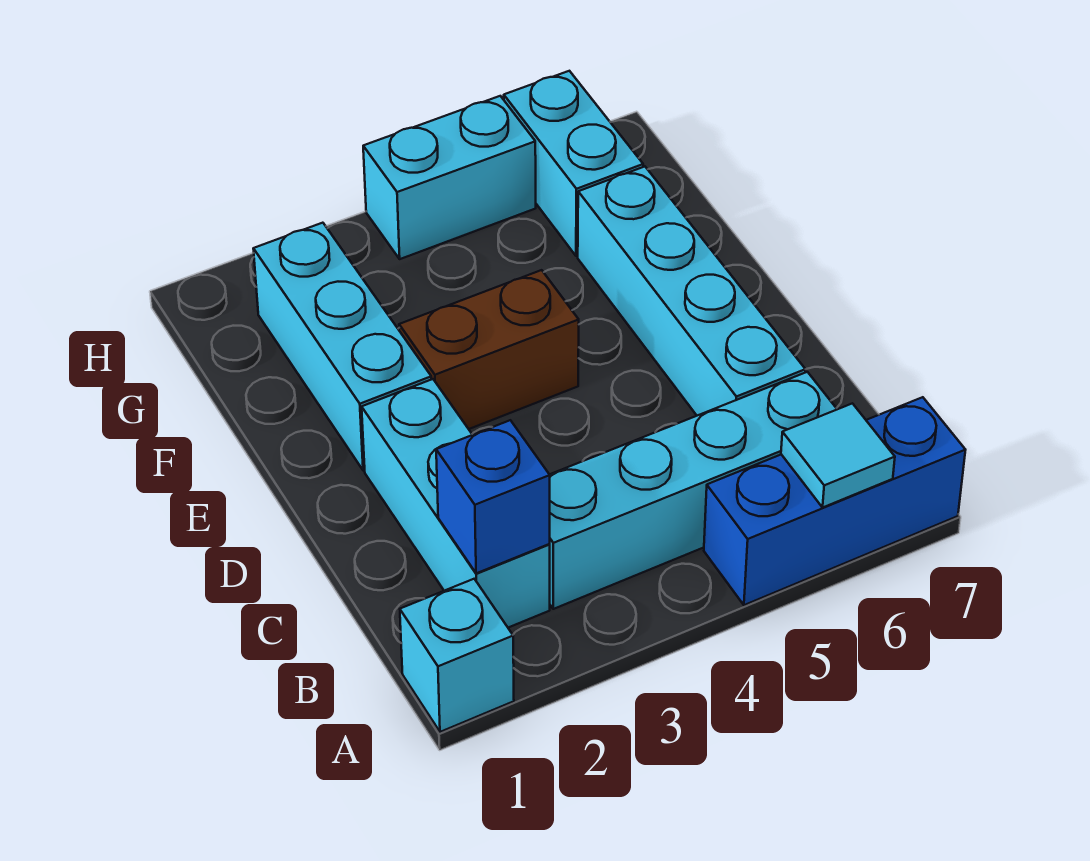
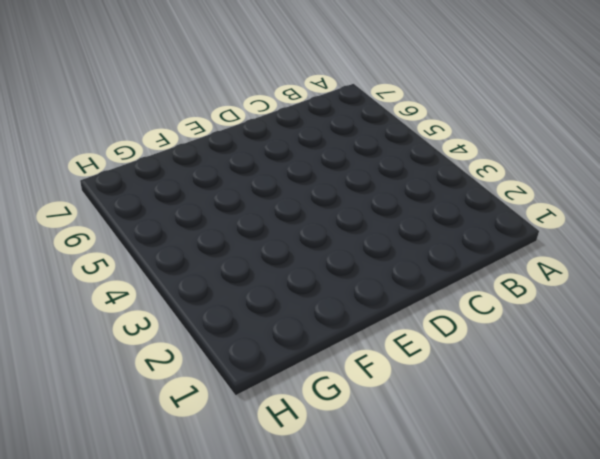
none -> cyan brick A1 level 1
none -> blue brick A5:A7 level 1

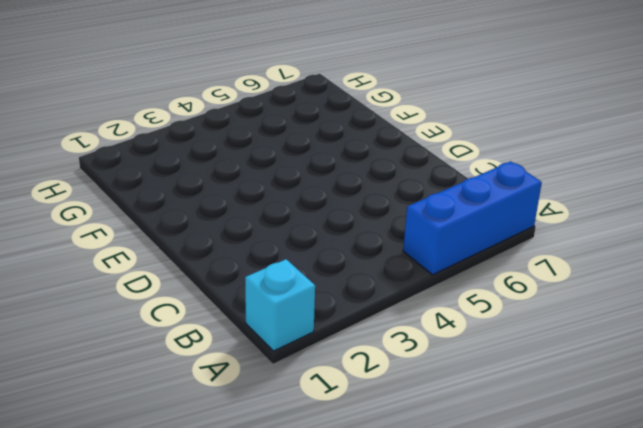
none -> cyan brick B2:D2 level 1
none -> cyan brick B3:B6 level 1

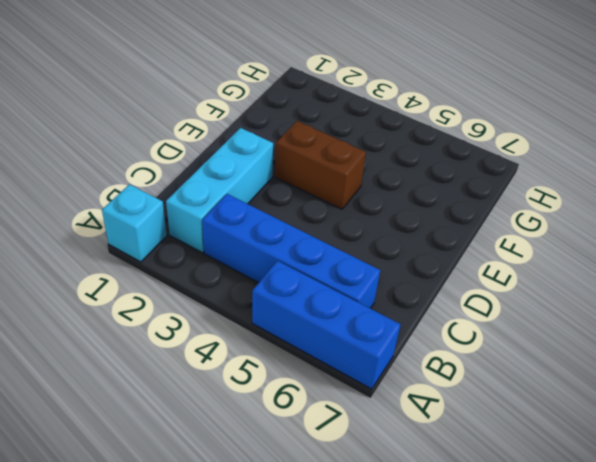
blue brick B3:B6 level 1 -> cyan brick B3:B6 level 1
none -> cyan brick C6:F6 level 1
none -> cyan brick E2:G2 level 1

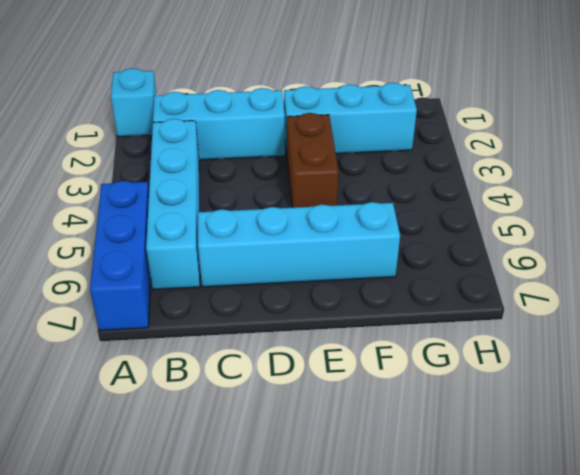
none -> cyan brick G6:H6 level 1
none -> cyan brick H4:H5 level 1

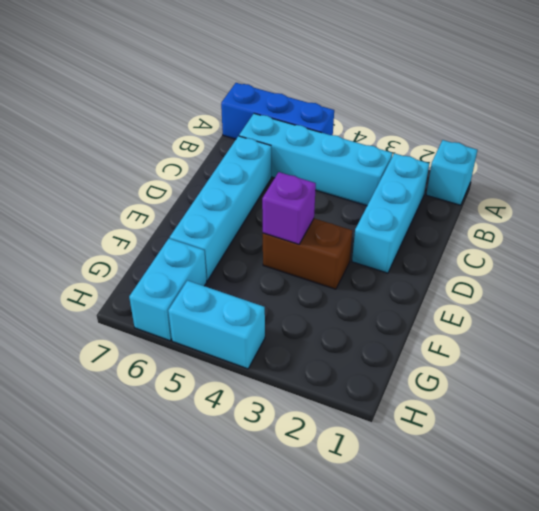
purple brick E4 level 2 -> none
none -> cyan brick E2:G2 level 1
none -> cyan tile A6 level 2

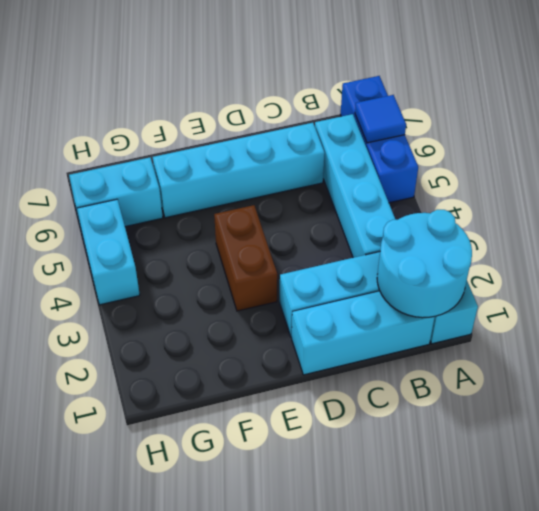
cyan round brick A1:B2 level 2 -> blue brick B2 level 2
blue tile A6 level 2 -> cyan tile A6 level 2
cyan brick B1:D1 level 1 -> cyan brick E2:G2 level 1

